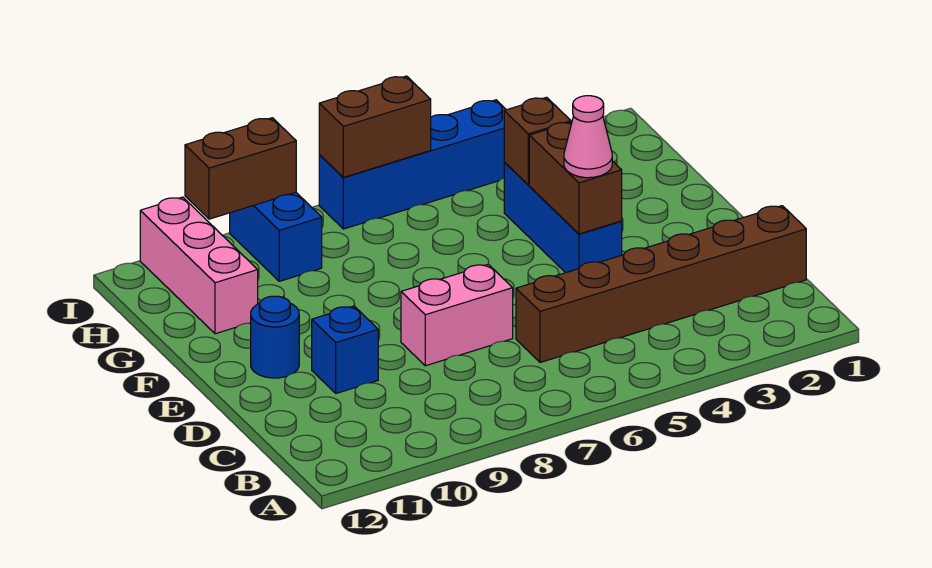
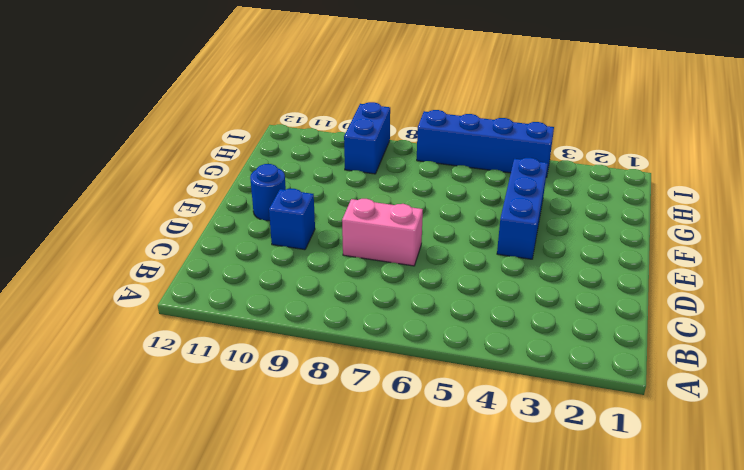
none -> brown brick C1:C6 level 1
none -> pink brick G11:I11 level 1
none -> brown brick E4:F4 level 2

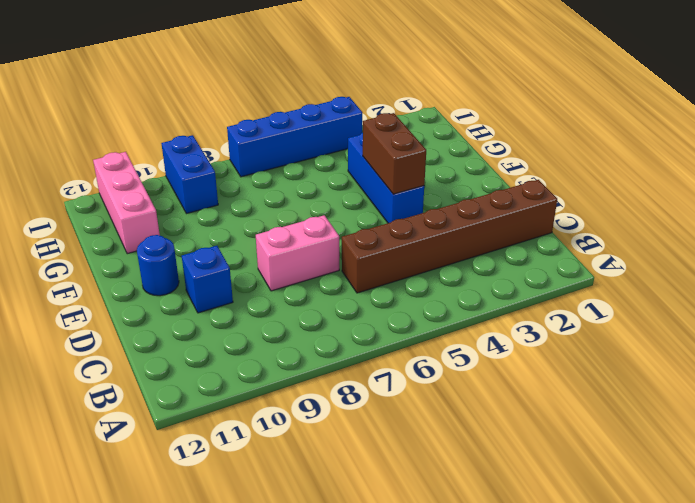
none -> brown brick G4 level 2
none -> brown brick I6:I7 level 2
none -> brown brick I9:I10 level 2

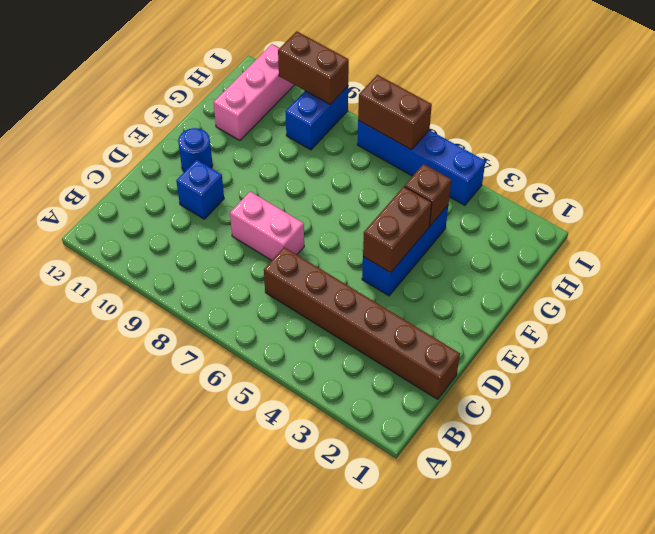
none -> pink cone E4 level 3

